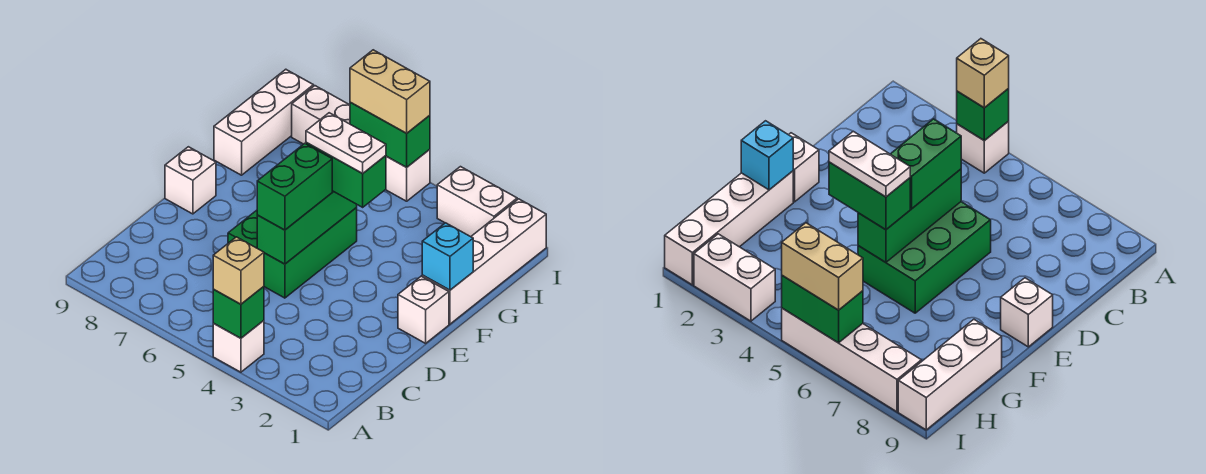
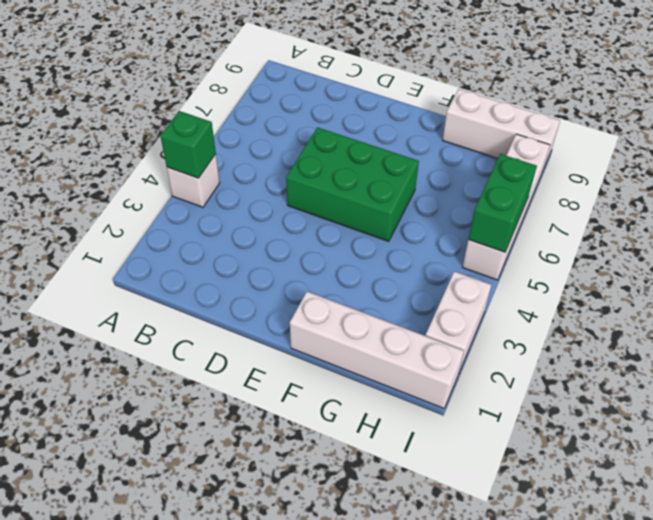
none -> white brick E1 level 1
none -> white brick E9 level 1
none -> green brick D5:F5 level 2

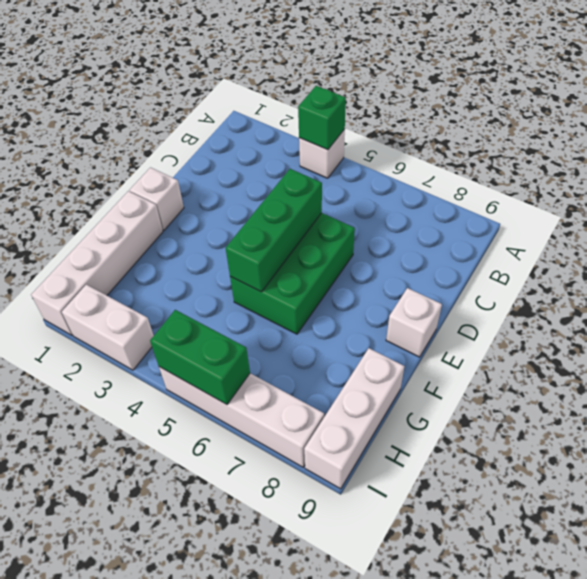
none -> cyan brick F1 level 2
none -> tan brick A4 level 3
none -> green brick D5:E5 level 3

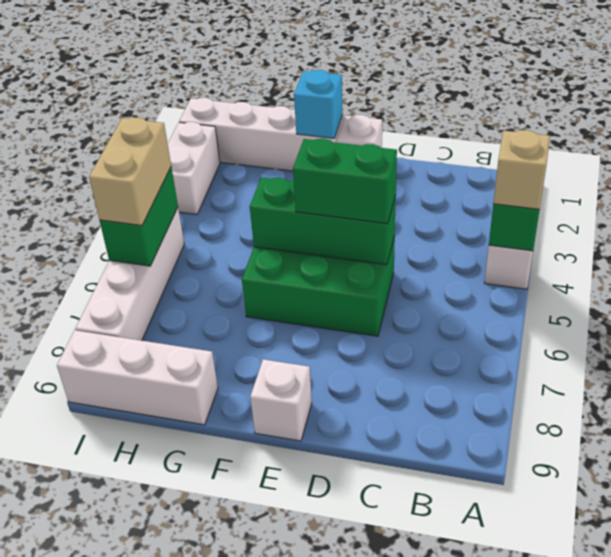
none -> green brick F4:F5 level 3
none -> white plate F4:F5 level 4

